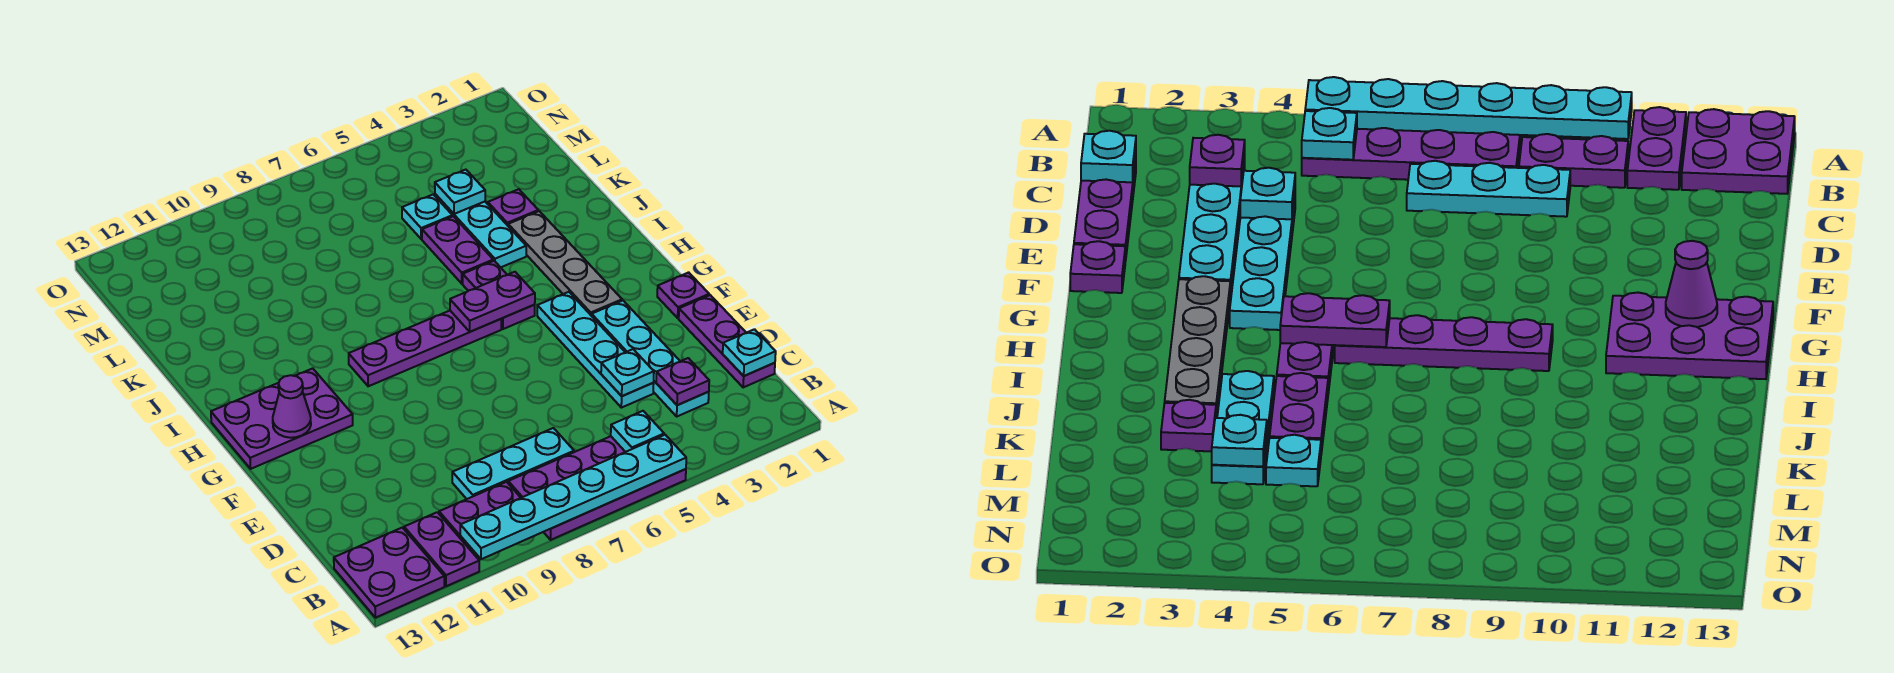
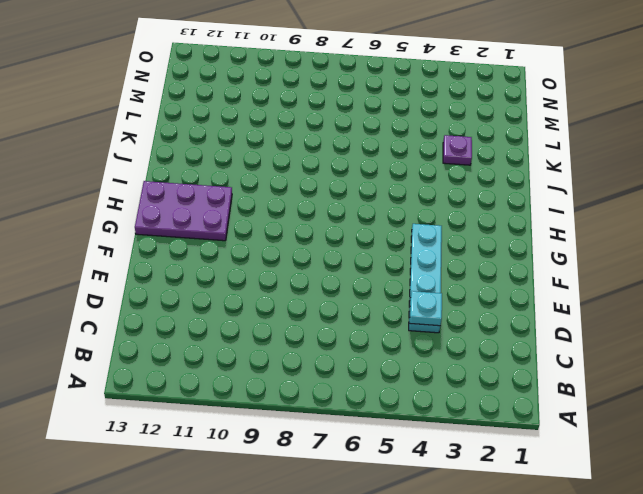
none -> purple plate A5:B8 level 1
none -> purple plate A11:B11 level 1
none -> purple plate A12:B13 level 1

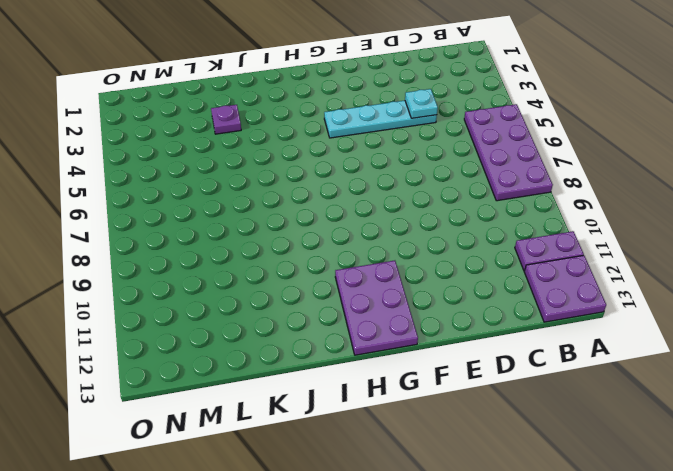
none -> purple plate B9:B10 level 1
none -> purple plate C1:E1 level 1
none -> cyan plate C3:F3 level 1

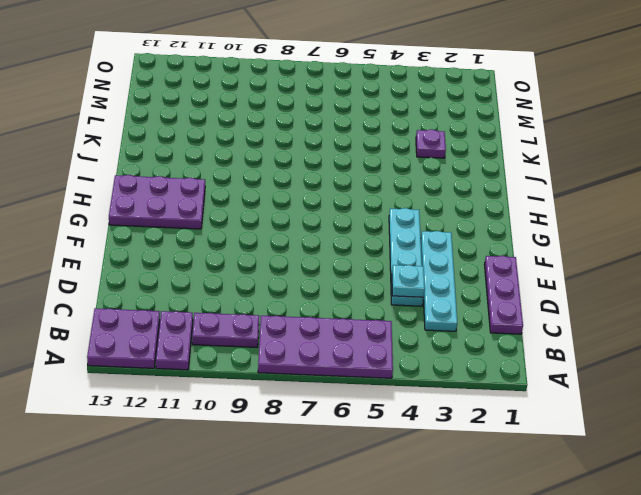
none -> cyan plate C7:C9 level 1
none -> purple plate F1 level 1
none -> grey plate G3:J3 level 1

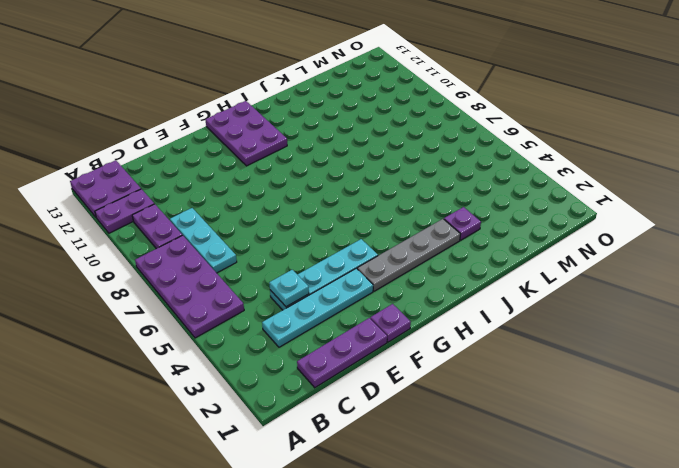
none -> purple plate H5:I5 level 1
none -> purple plate H6:H9 level 1
none -> cyan plate J4:L4 level 1

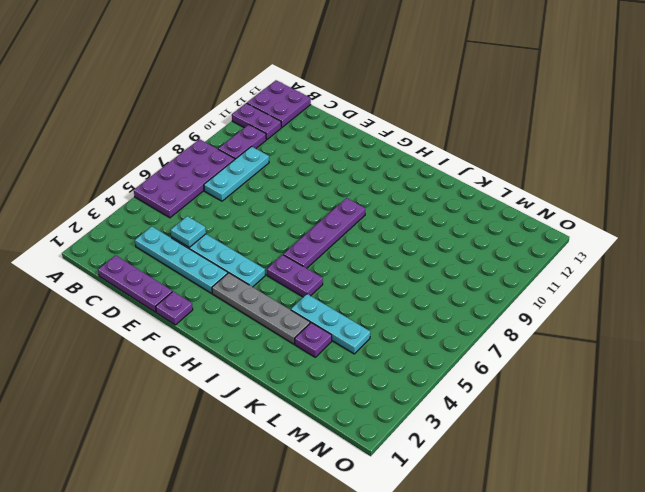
none -> purple plate G11:H13 level 1
none -> purple plate J5:K5 level 1
none -> cyan plate L5 level 1

